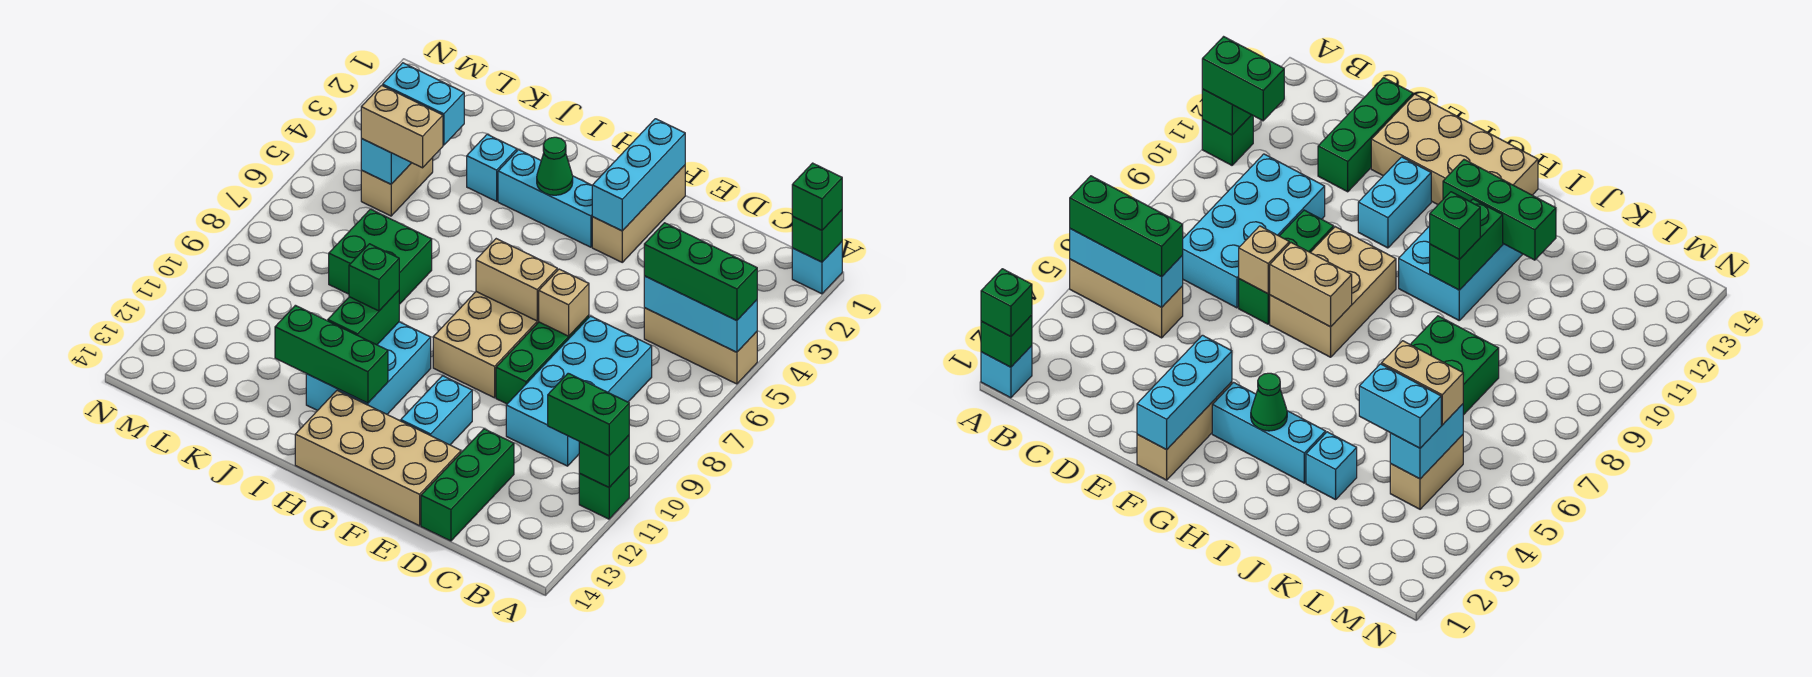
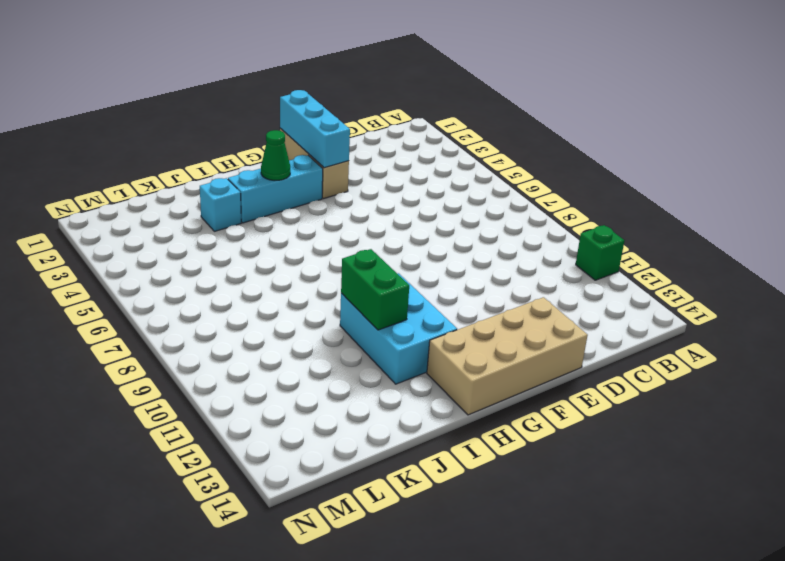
none -> cyan brick A1 level 1
none -> tan brick A5:C5 level 1
none -> cyan brick C7:D10 level 1
none -> green brick D12:D14 level 1

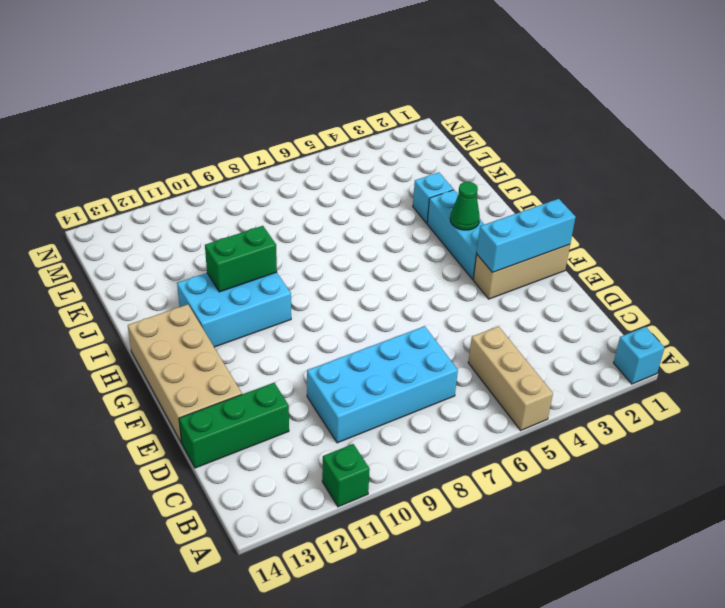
none -> green brick E7:E9 level 1
none -> tan brick F7:G9 level 1
none -> cyan brick F11:F12 level 1
none -> green brick J7:K8 level 1

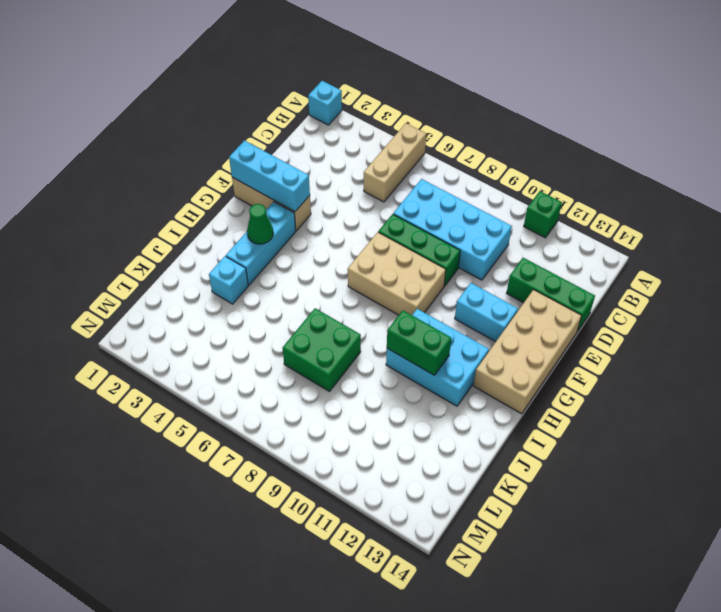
none -> tan brick L4:L5 level 1
none -> green brick A1 level 2
none -> cyan brick A5:C5 level 2
none -> green brick A11 level 2

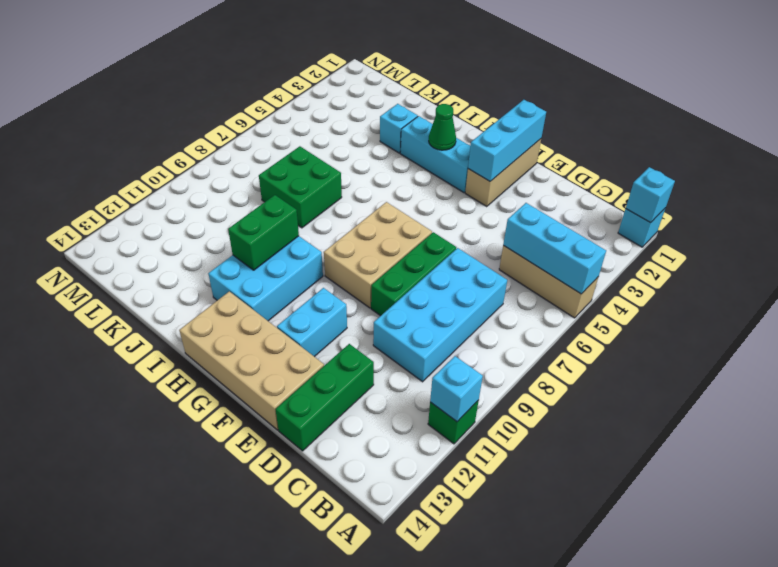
cyan brick A1 level 2 -> green brick A1 level 2
cyan brick A11 level 2 -> green brick A11 level 2
none -> tan brick L4:L5 level 1
none -> tan brick E7 level 2
none -> tan brick F7:G7 level 2
none -> green brick H12:J12 level 2

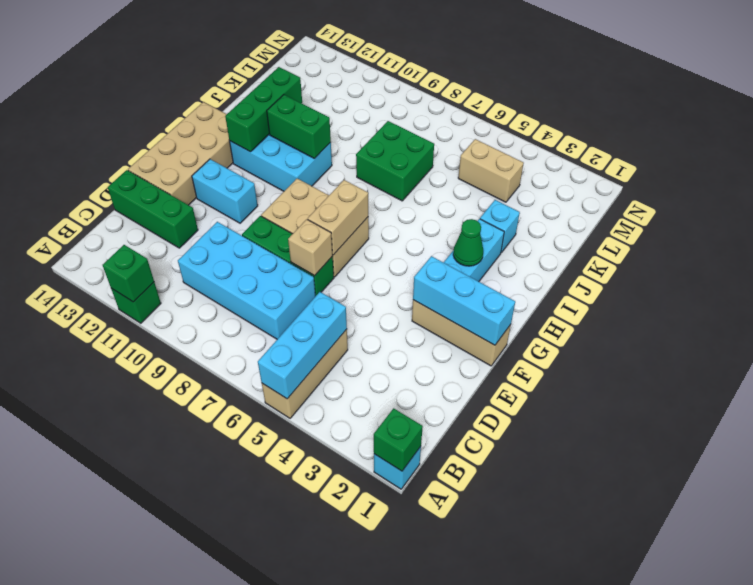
none -> cyan brick L4:L5 level 2
none -> green brick A1 level 3
none -> green brick A5:C5 level 3
none -> green brick A11:B11 level 3

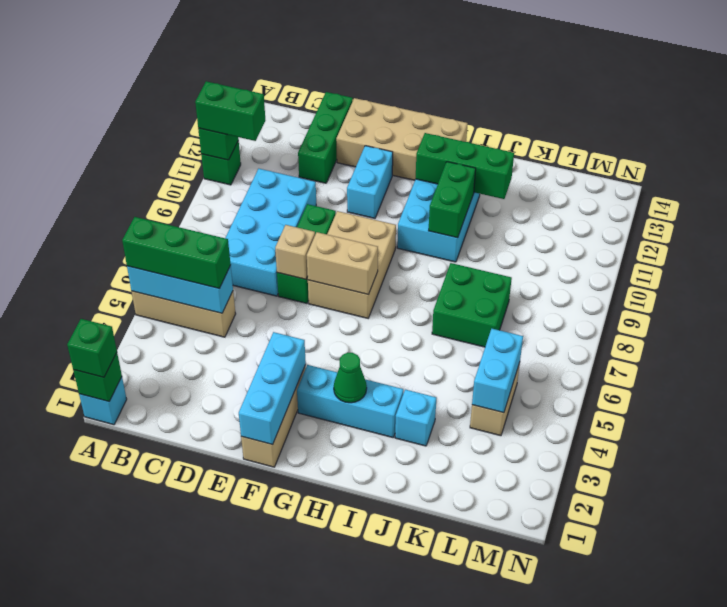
none -> green brick I10 level 3
none -> cyan brick K4:L4 level 3
none -> tan brick K5:L5 level 3

